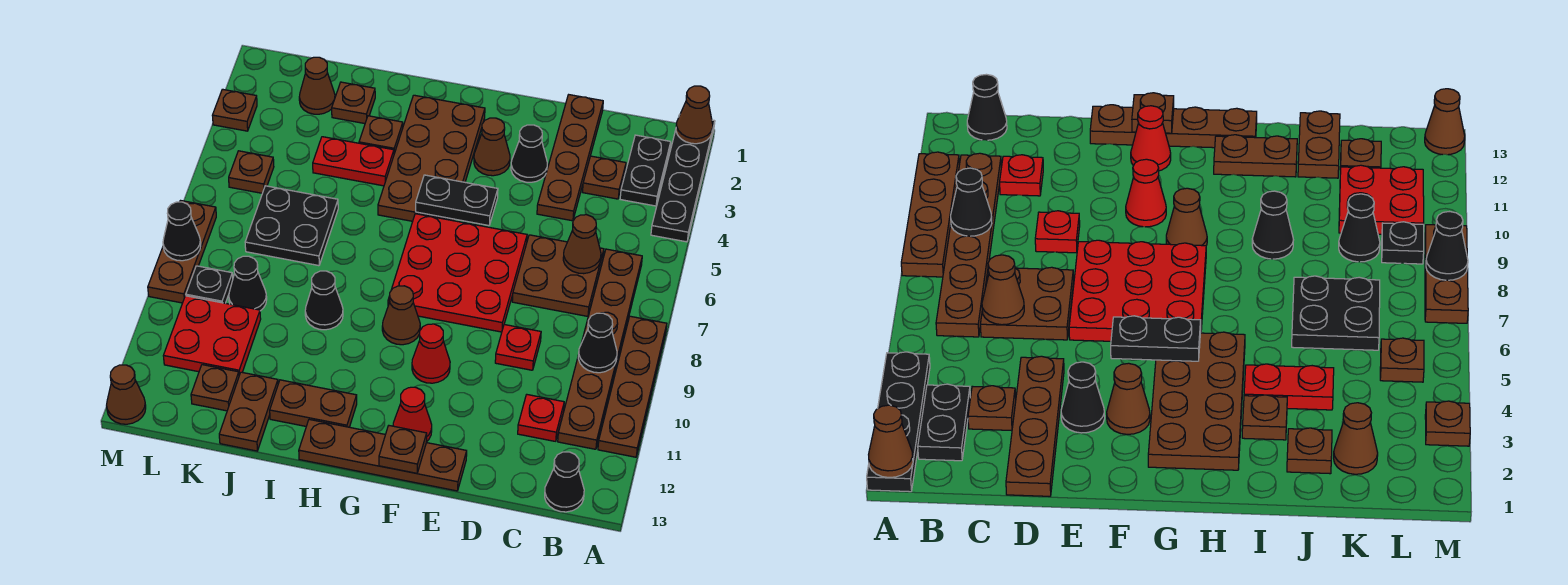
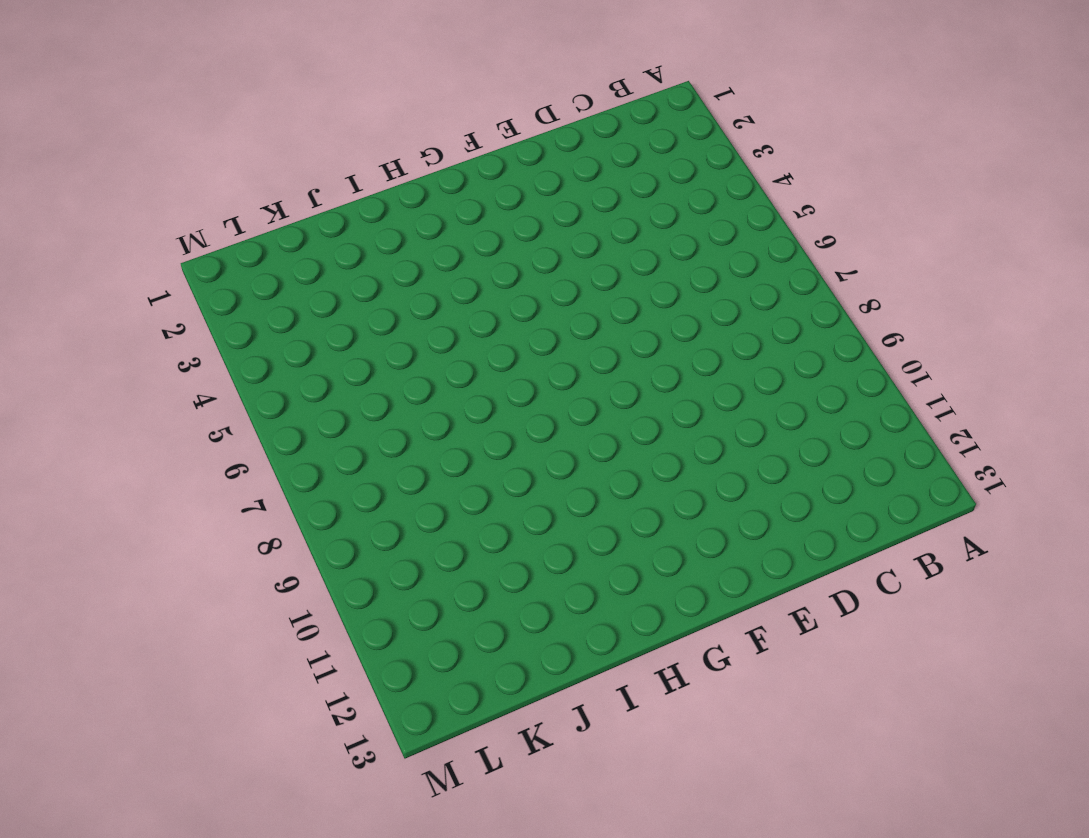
none -> black plate A1:A4 level 1
none -> brown plate A8:A11 level 1
none -> black plate B2:B3 level 1
none -> brown plate B6:B11 level 1

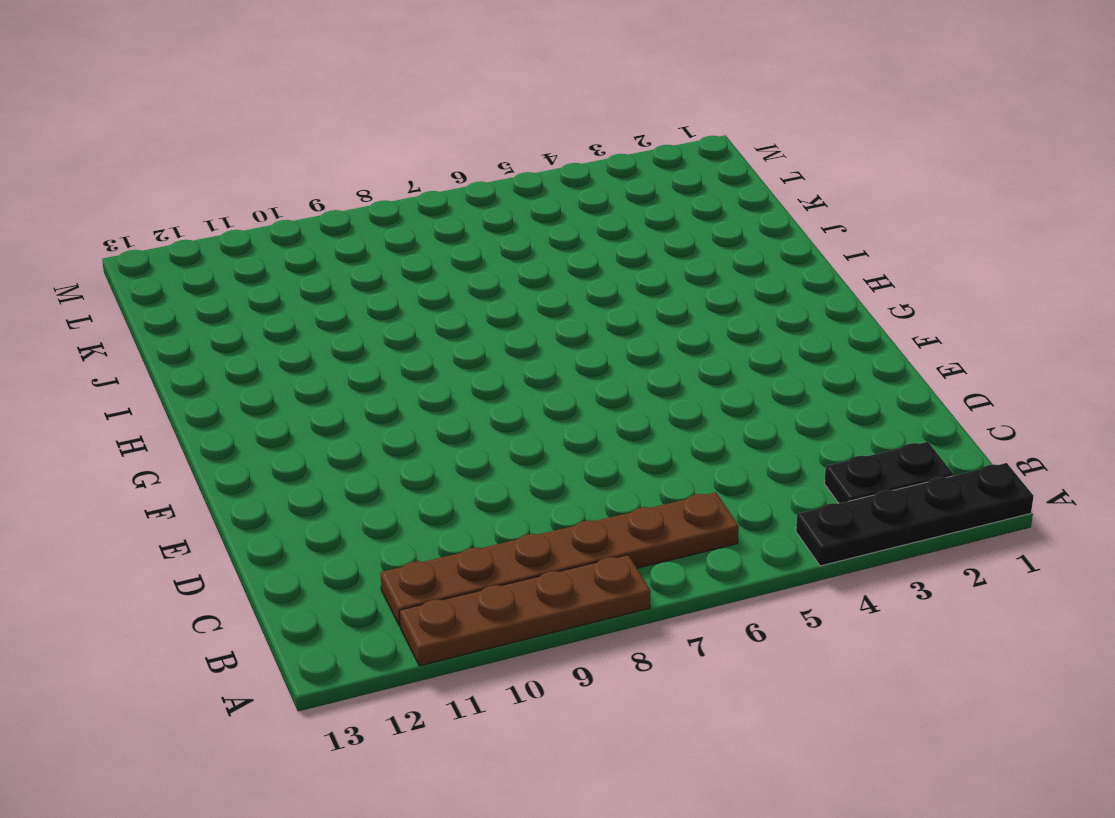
none -> black cone B13 level 1
none -> brown plate C3 level 1
none -> brown plate C6:D7 level 1
none -> red plate C11 level 1

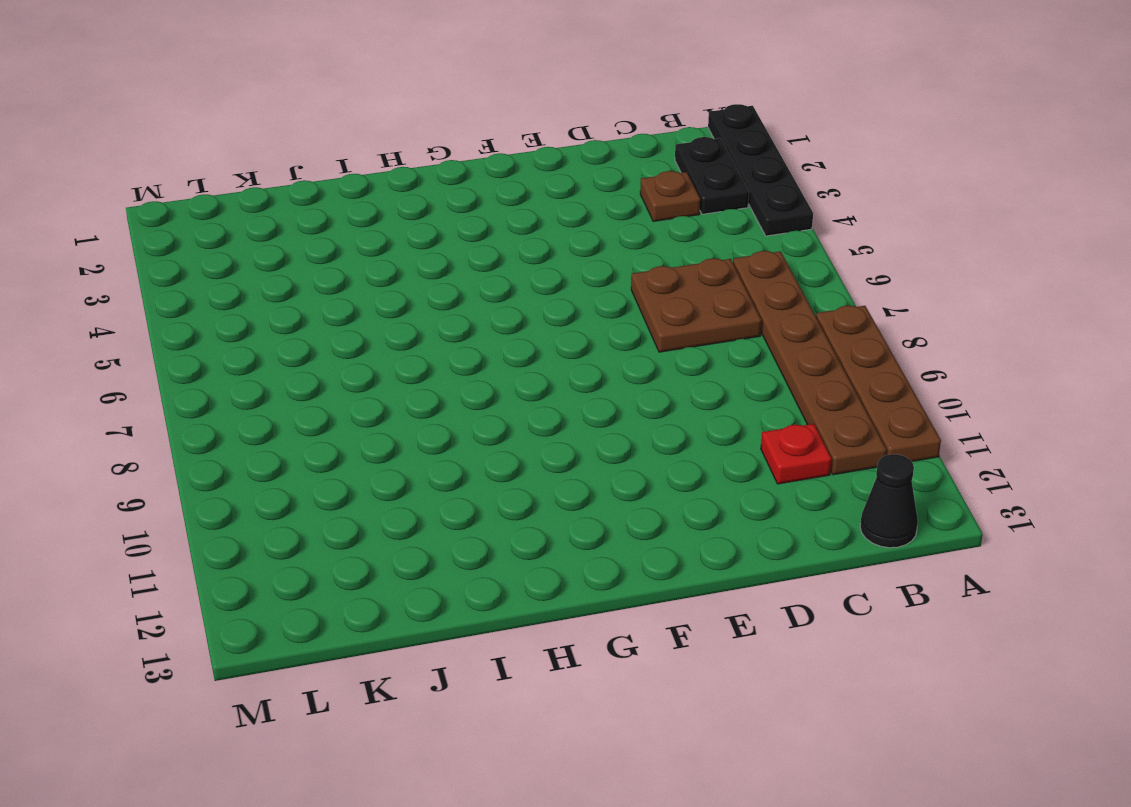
none -> brown plate D1:D4 level 1
none -> red plate D9 level 1
none -> black cone E3 level 1
none -> red plate E6:G8 level 1

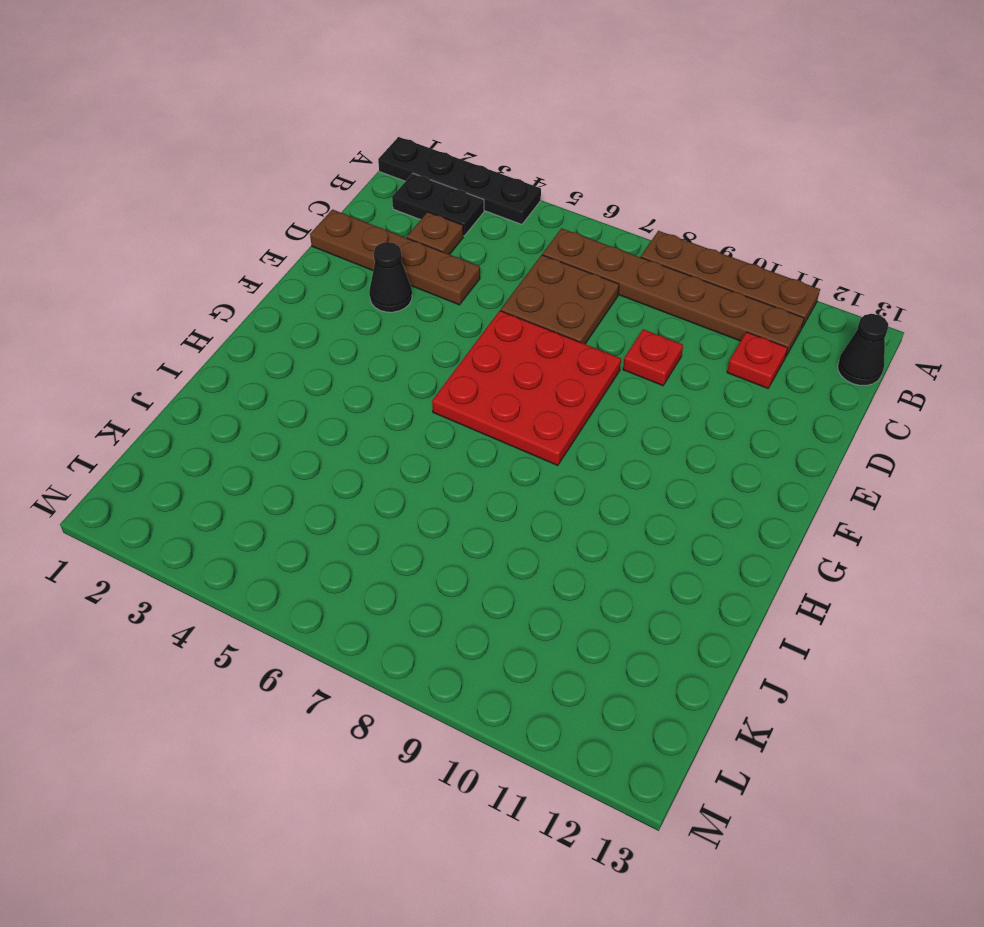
none -> brown plate E13:H13 level 1
none -> brown cone F3 level 1
none -> red cone F10 level 1
none -> red cone F12 level 1

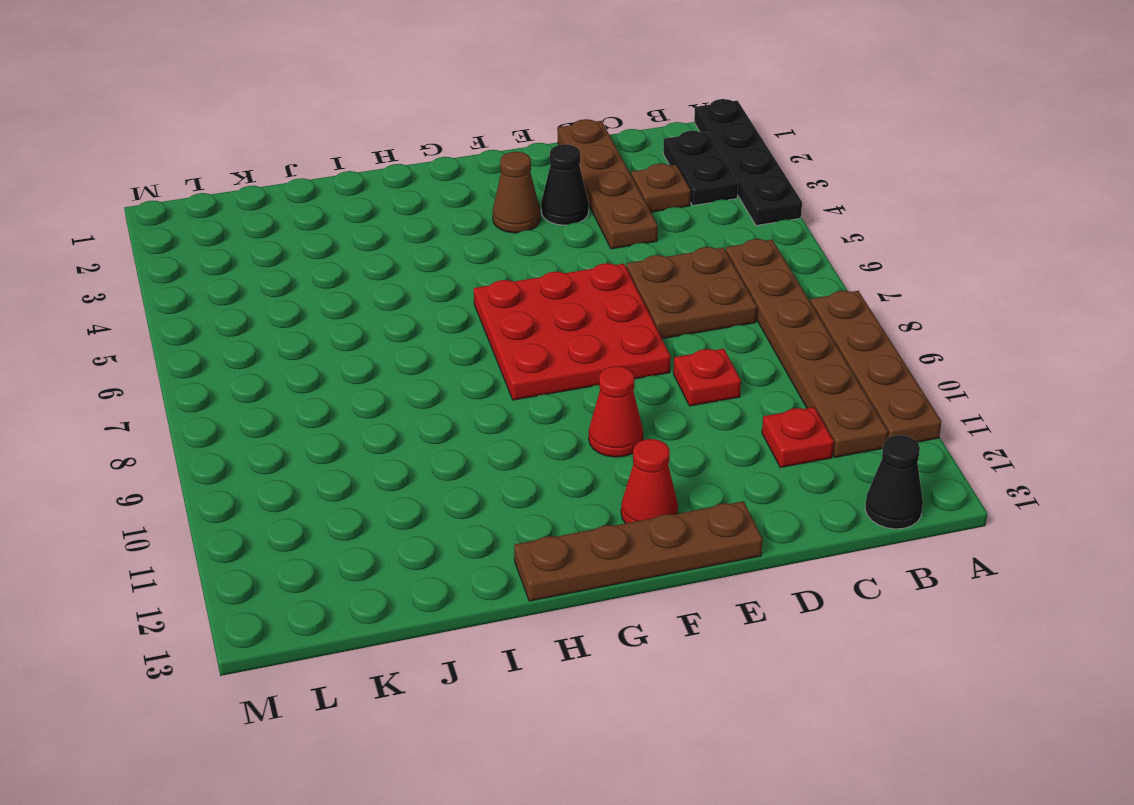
none -> brown plate G2:H5 level 1
none -> brown cone G9 level 1
none -> brown plate H12:I12 level 1
none -> brown plate I3 level 1

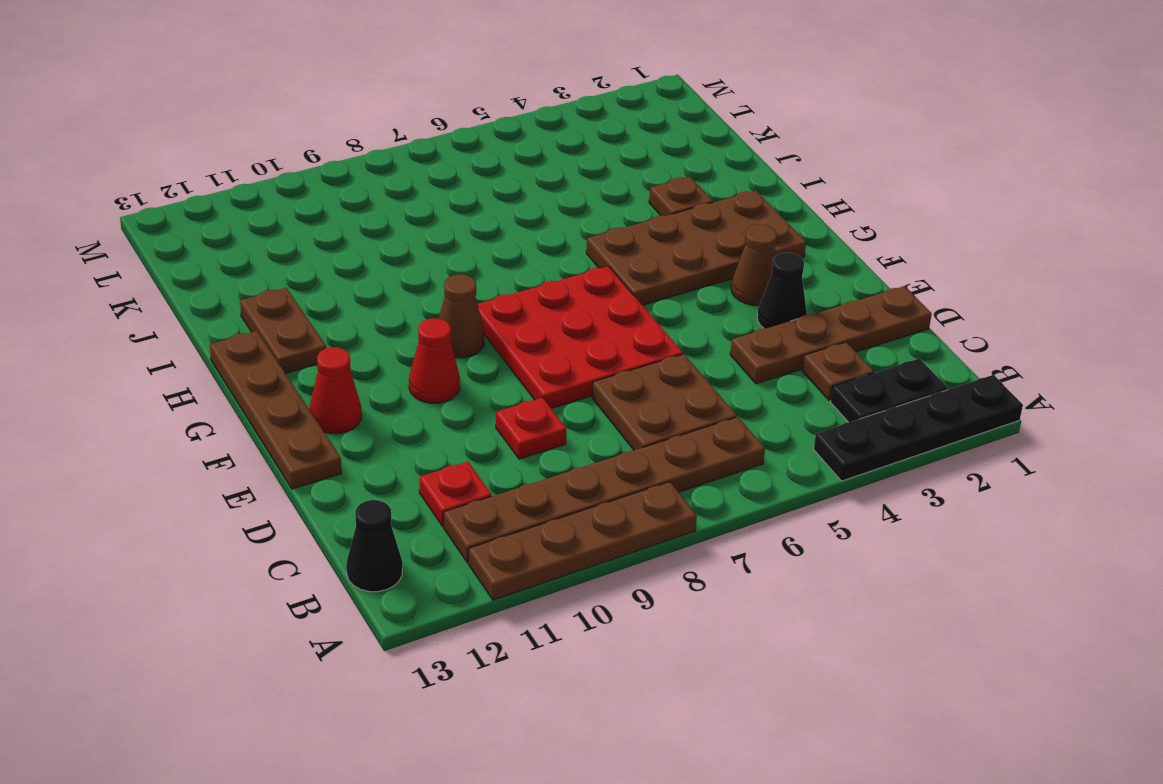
none -> red plate I4:J4 level 1
none -> black cone I9 level 1
none -> brown plate J2 level 1
none -> black plate J6:K7 level 1

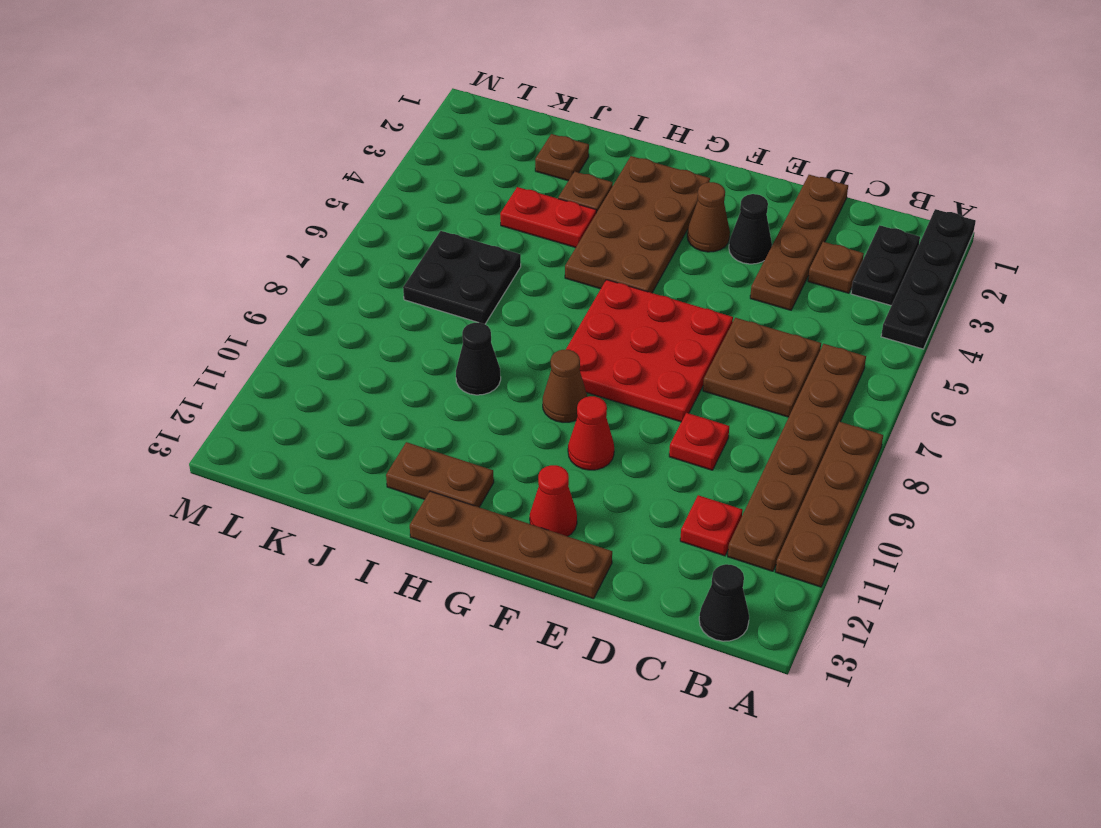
none -> brown plate J12:J13 level 1
none -> brown cone K2 level 1
none -> black cone K9 level 1
none -> red plate K10:L11 level 1

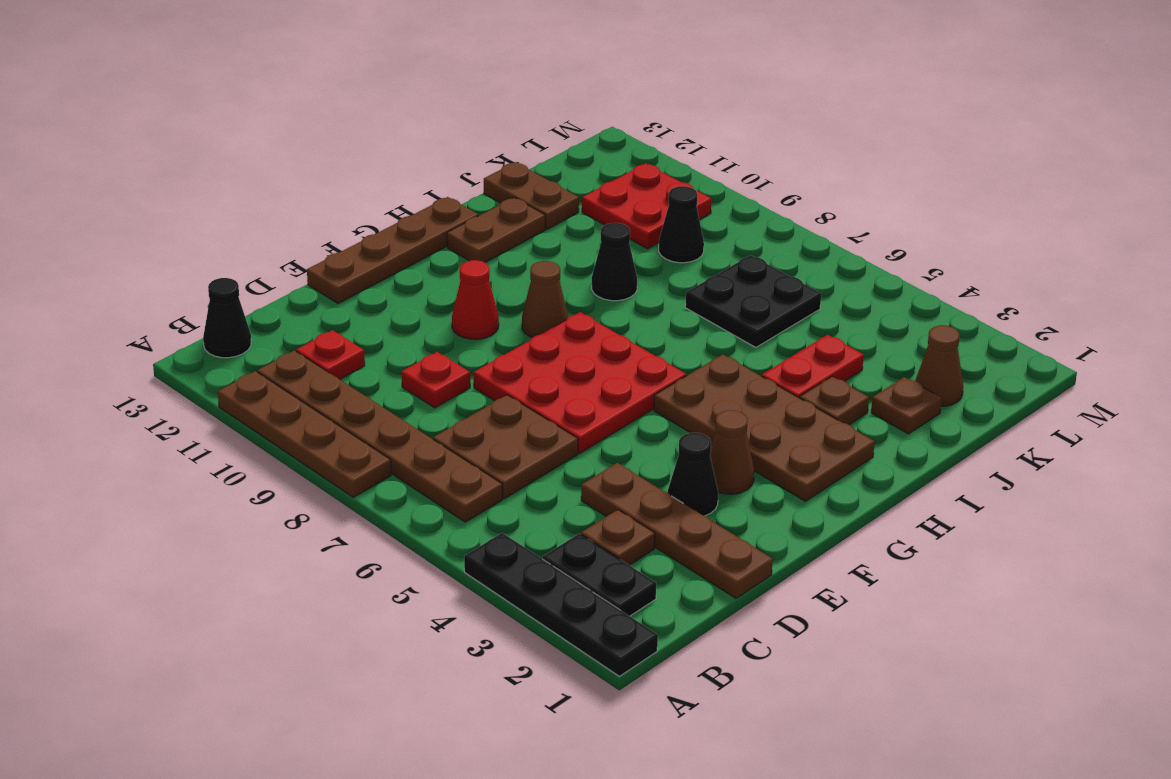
none -> red cone F12 level 1
none -> brown plate K12 level 1
none -> brown plate L5 level 1
none -> black plate L9 level 1

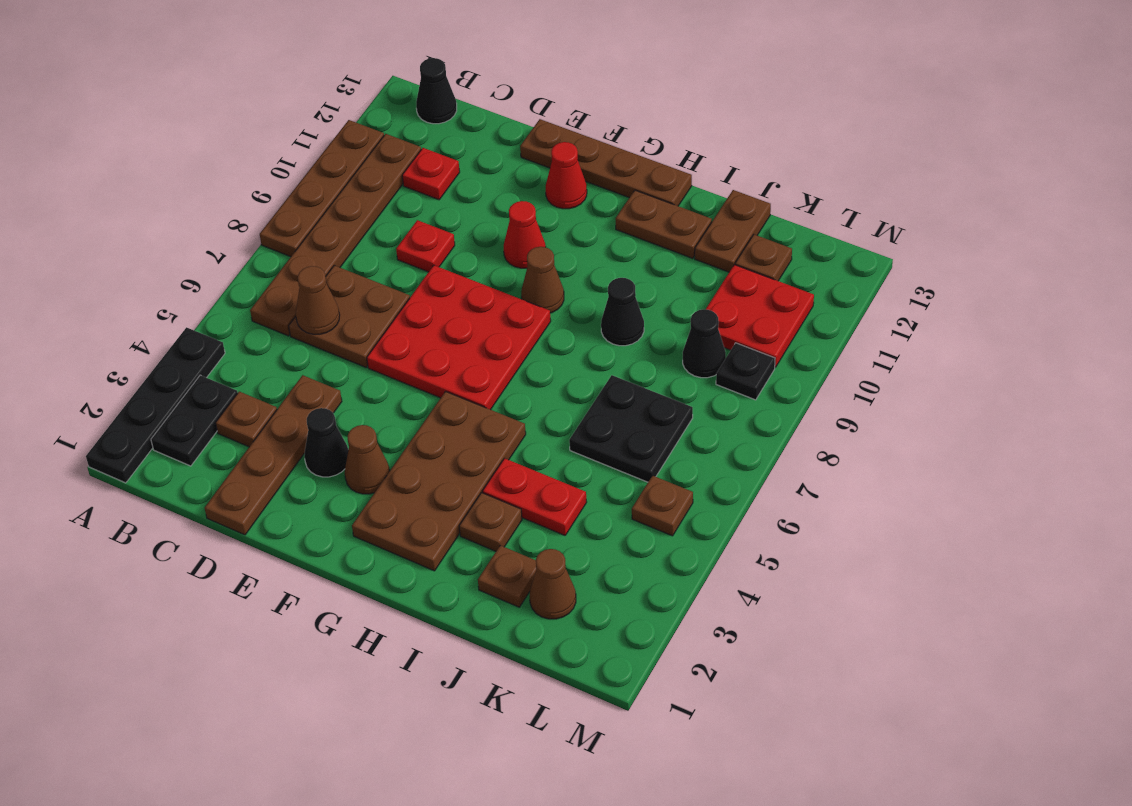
none -> brown plate M3 level 1
none -> brown plate M7:M9 level 1
none -> brown cone M13 level 1
none -> brown cone A1 level 2

